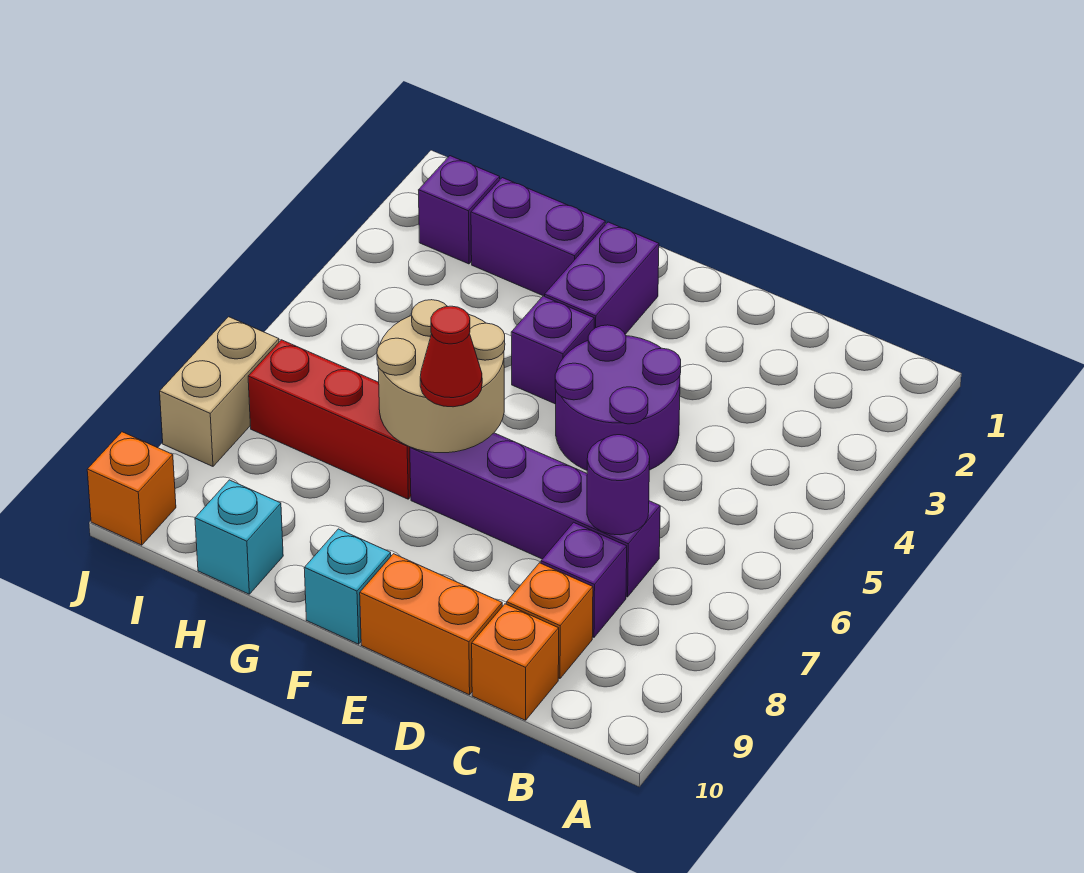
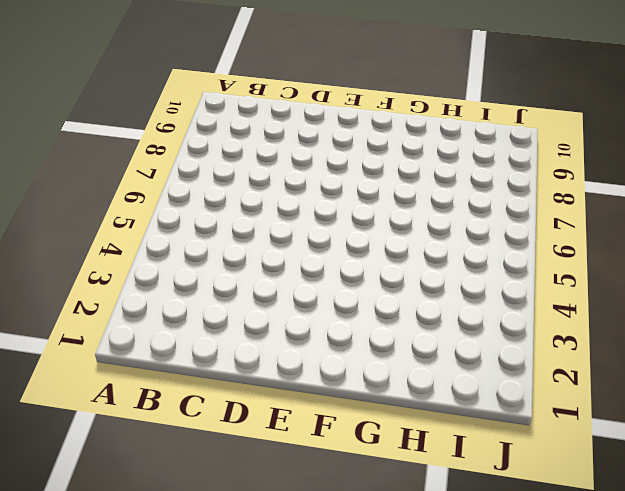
none -> purple brick C7:F7 level 1
none -> purple brick C8 level 1
none -> orange brick C9 level 1

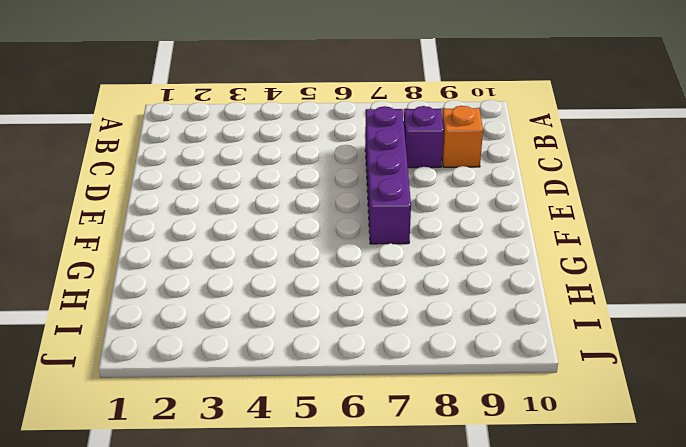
none -> orange brick C10 level 1
none -> purple round brick D4:E5 level 1
none -> orange brick D10:E10 level 1

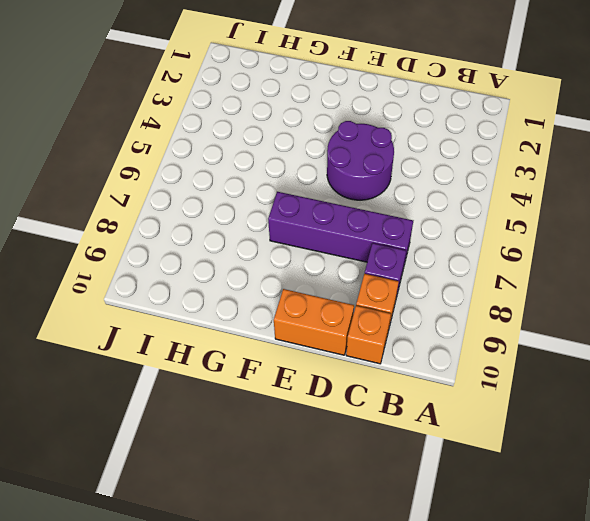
none -> purple brick F2:F3 level 1
none -> purple brick F4 level 1
none -> cyan brick F10 level 1

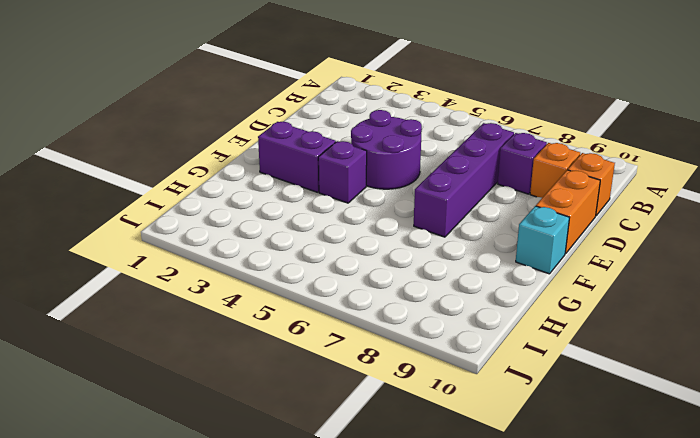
none -> purple brick G2:H2 level 1
none -> red brick G7:I7 level 1
none -> cyan brick H10 level 1

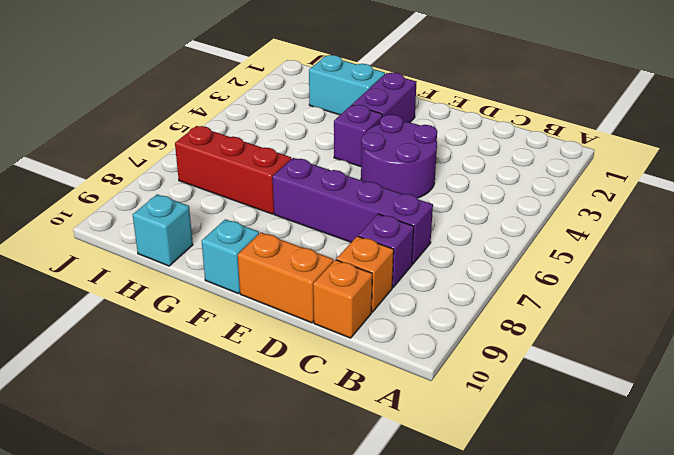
cyan brick G2:H2 level 1 -> purple brick G2:H2 level 1
none -> purple brick I2 level 1
none -> tan brick J7:J8 level 1
none -> orange brick J10 level 1

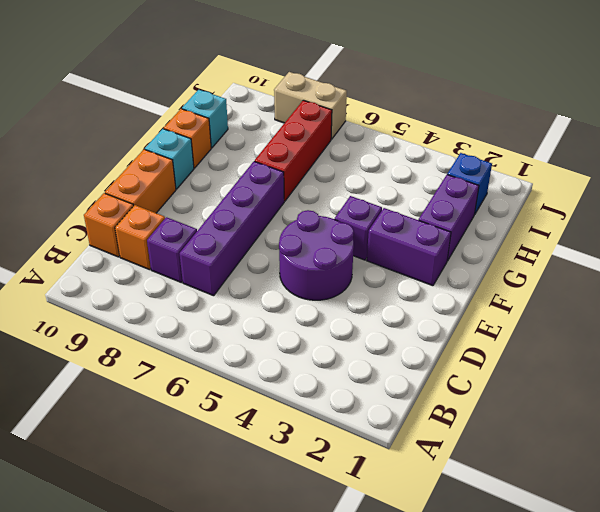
orange brick G10 level 1 -> orange brick J10 level 1
blue brick I2 level 1 -> purple brick I2 level 1
none -> purple round brick C7 level 2
none -> tan round brick F6:G7 level 2
none -> red cone F7 level 3

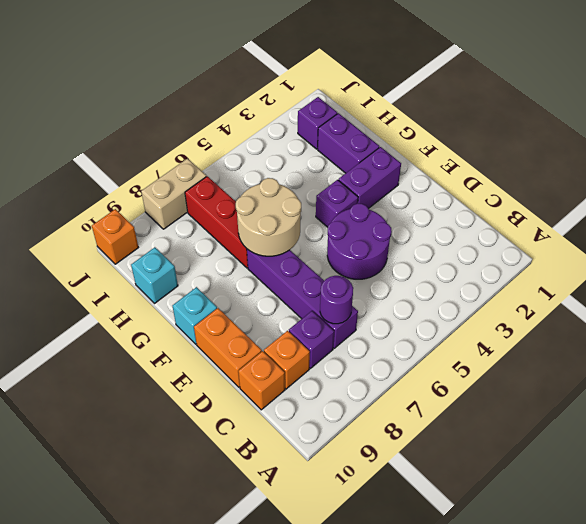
none -> red cone F7 level 3

